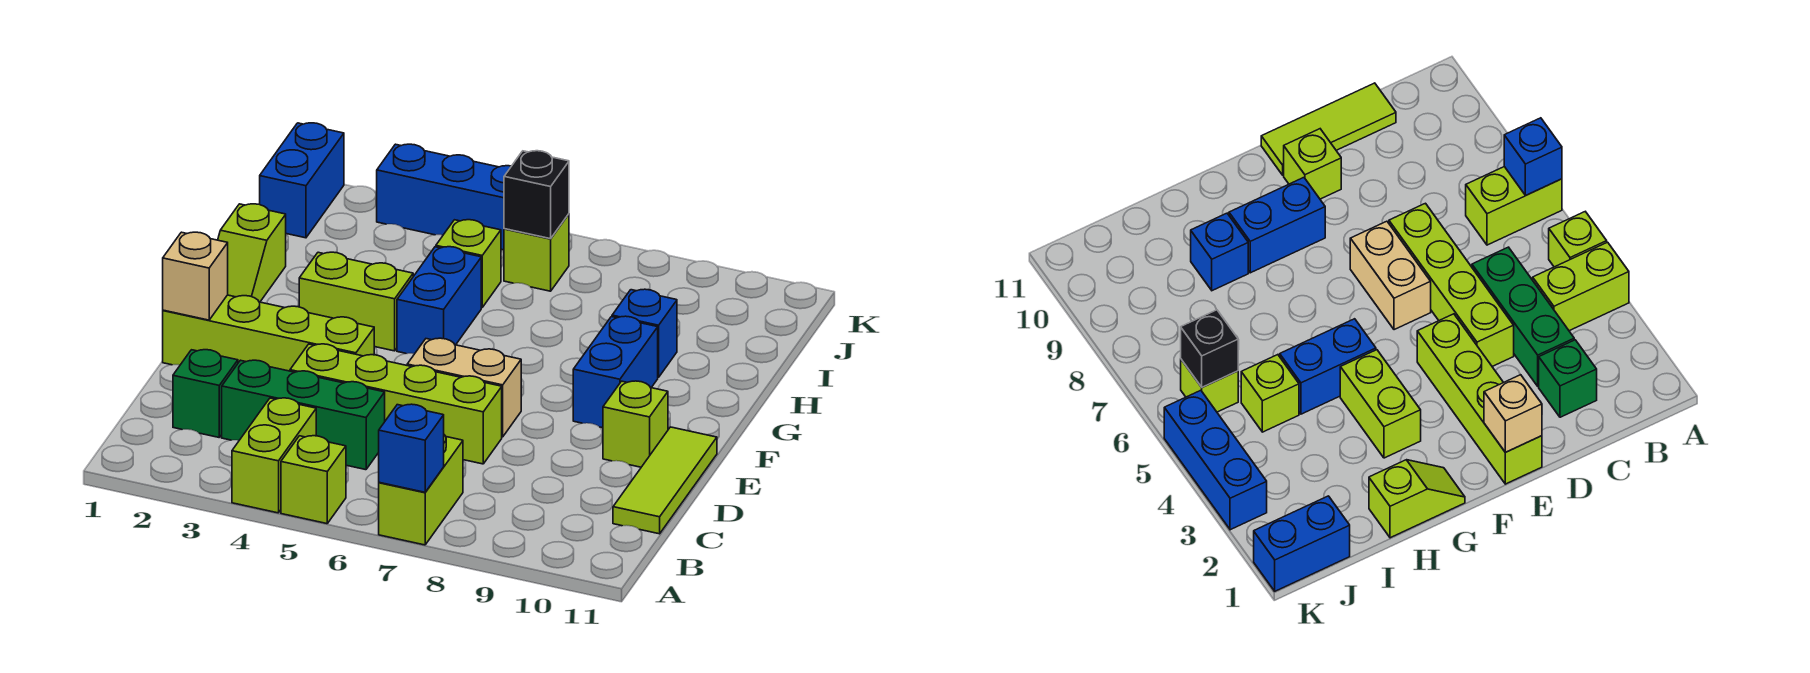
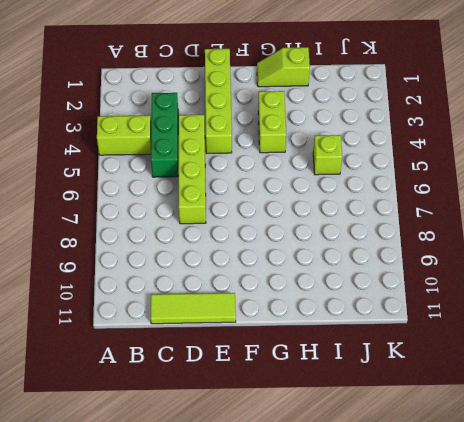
none -> lime brick A5 level 1
none -> lime brick A7:B7 level 1
none -> green brick C2 level 1

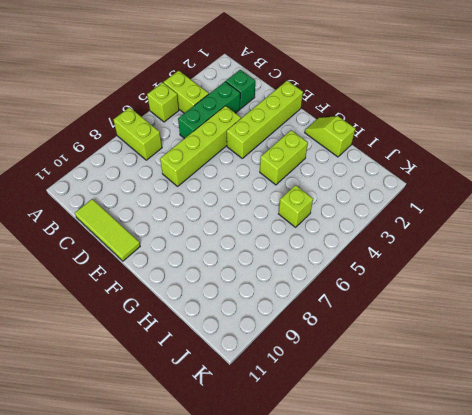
none -> tan brick E6:E7 level 1
none -> lime brick E10 level 1
none -> blue brick F9:G9 level 1

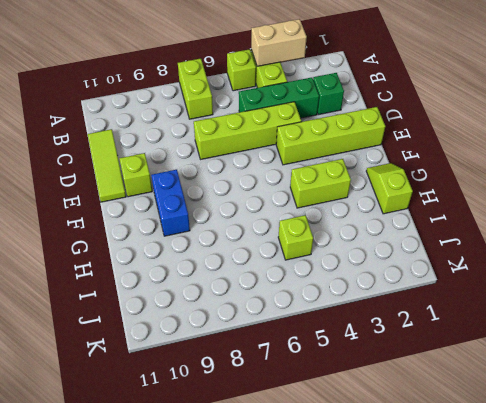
tan brick A3:A4 level 2 -> tan brick E6:E7 level 1
none -> blue brick G5:H5 level 1
none -> blue brick H9 level 1
none -> blue brick J1:K1 level 1

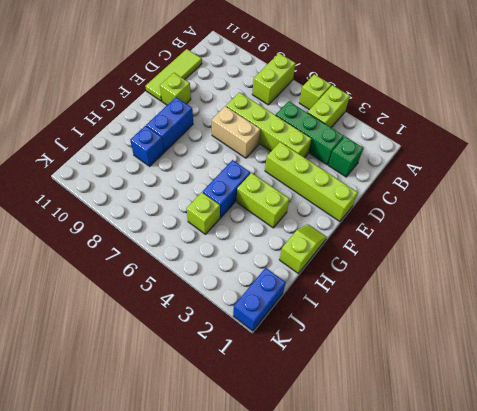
none -> lime brick J6 level 1
none -> blue brick K3:K5 level 1
none -> blue brick A7 level 2

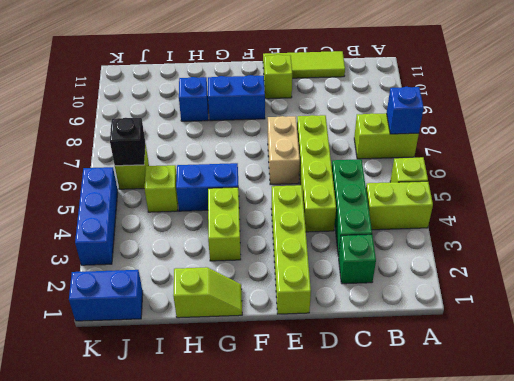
none -> tan brick E1 level 2

